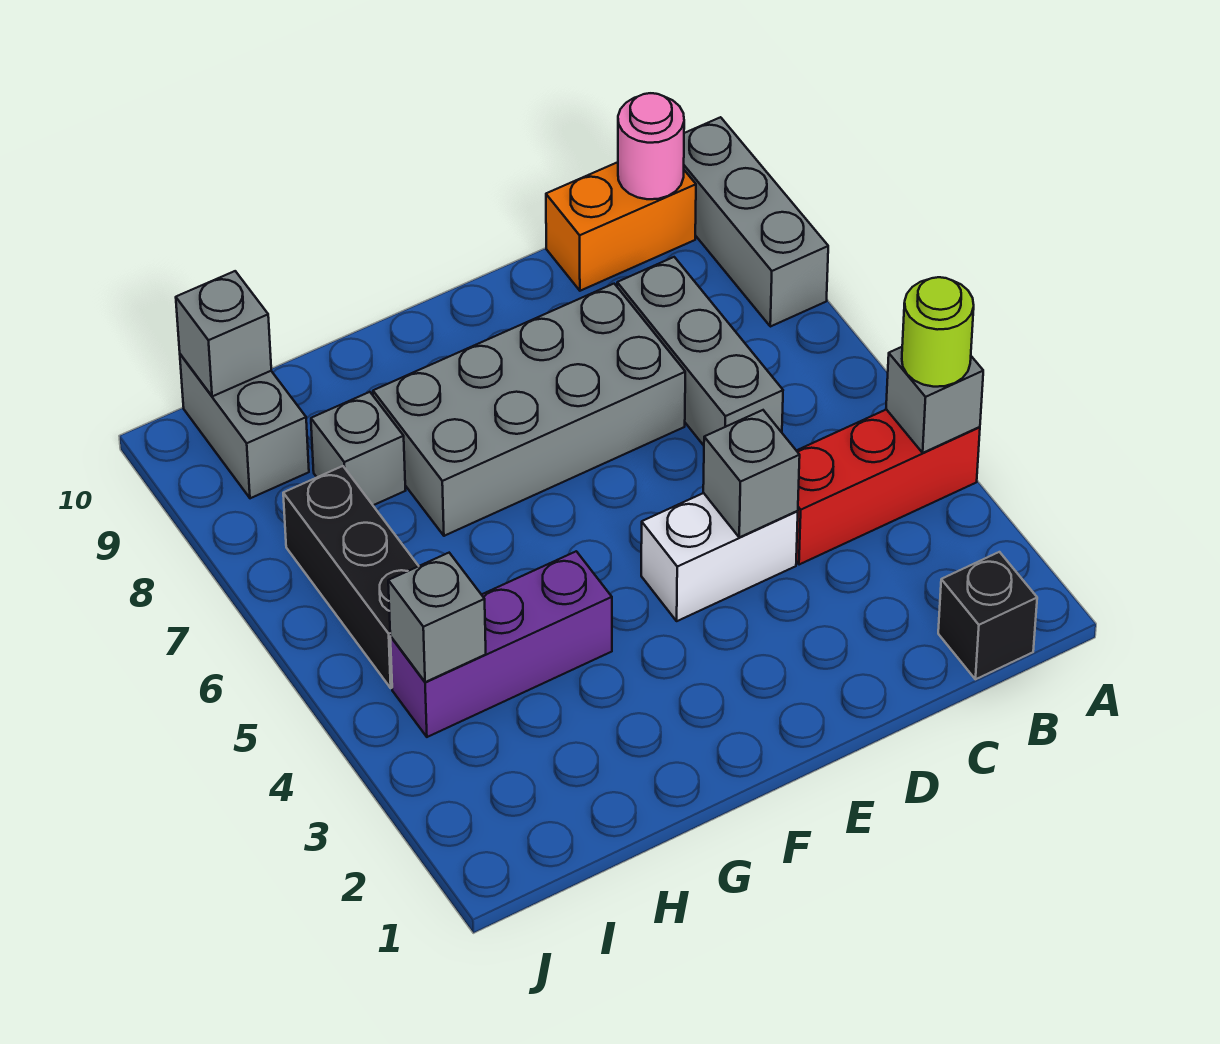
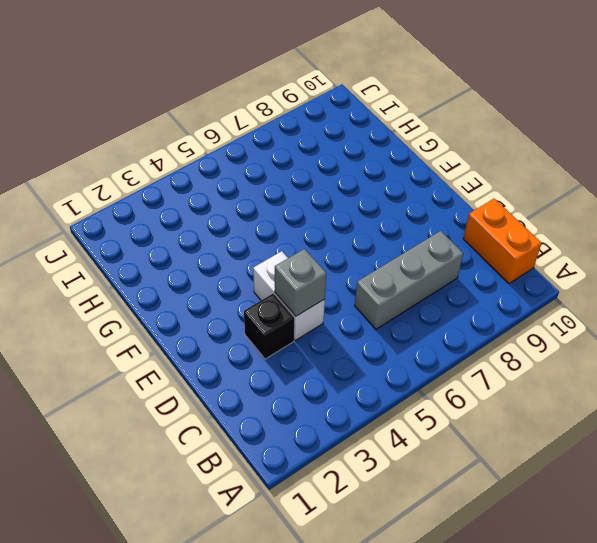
black brick D3 level 1 -> black brick B1 level 1
none -> red brick A4:C4 level 1
none -> grey brick A8:A10 level 1
none -> grey brick D7:G8 level 1

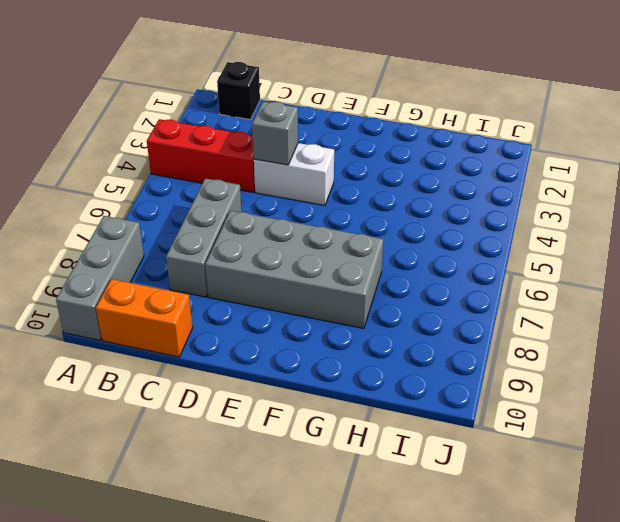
none -> purple brick G4:I4 level 1
none -> grey brick H8 level 1
none -> black brick I5:I7 level 1

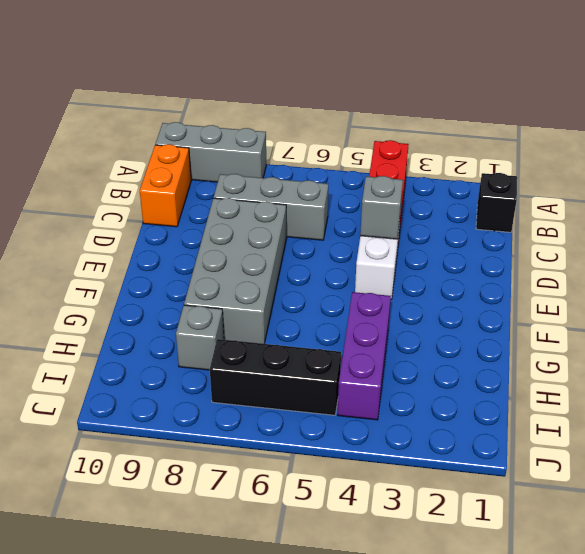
none -> grey brick I9:I10 level 1
none -> grey brick A4 level 2
none -> pink round brick B10 level 2

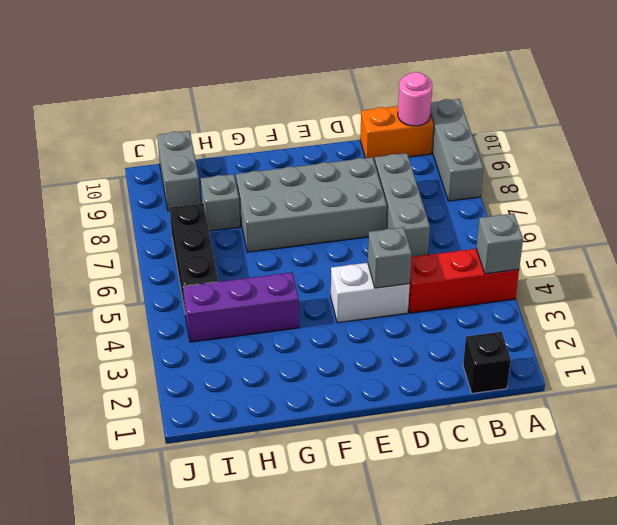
none -> grey brick I4 level 2
none -> grey brick I10 level 2
none -> lime round brick A4 level 3

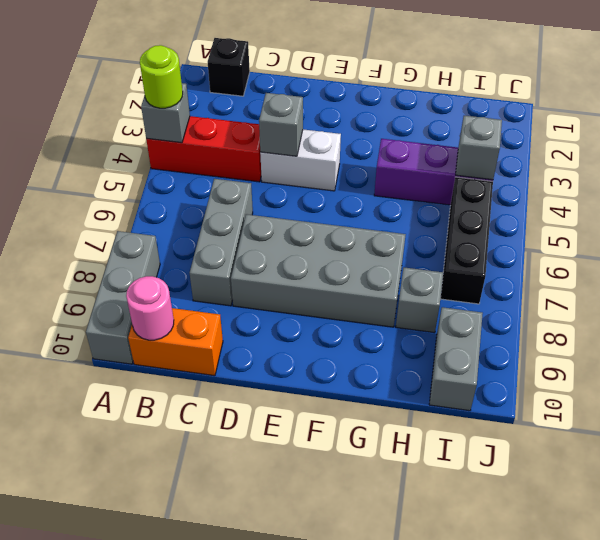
none -> grey brick I10 level 2

